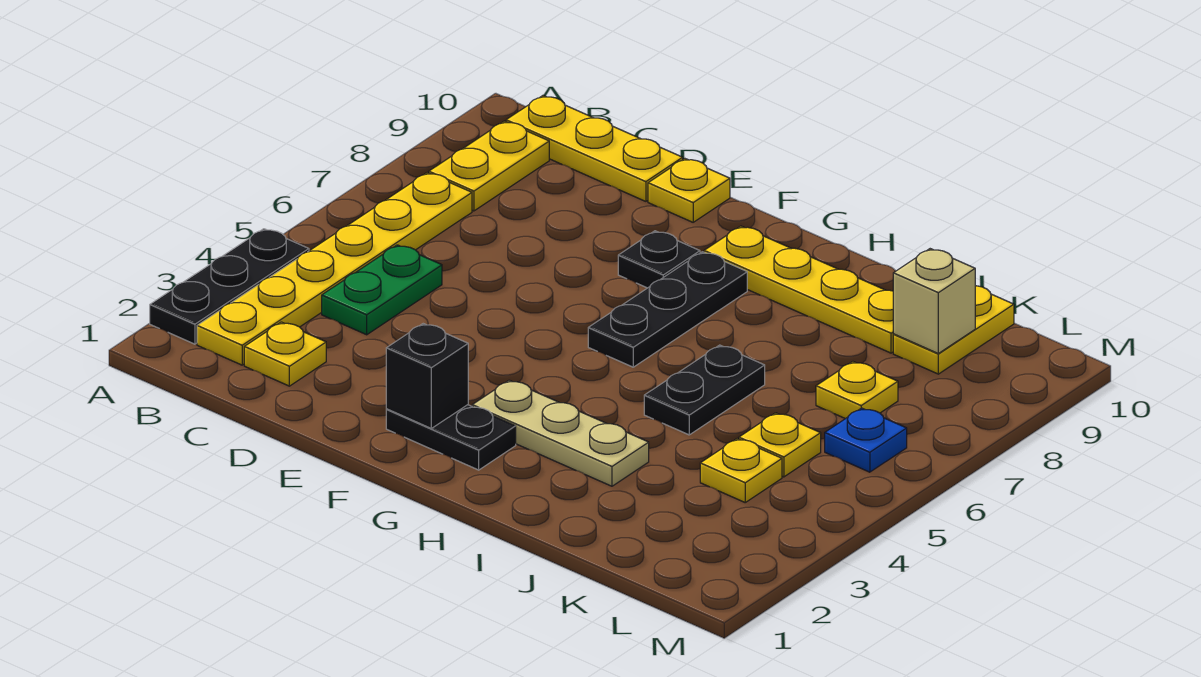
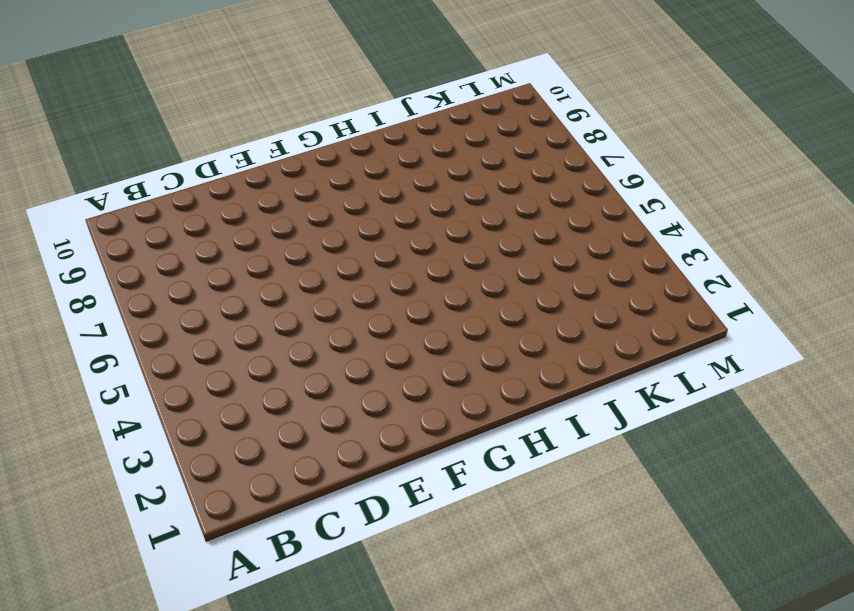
none -> black plate A2:A4 level 1
none -> yellow plate B2:B7 level 1
none -> yellow plate B8:B9 level 1

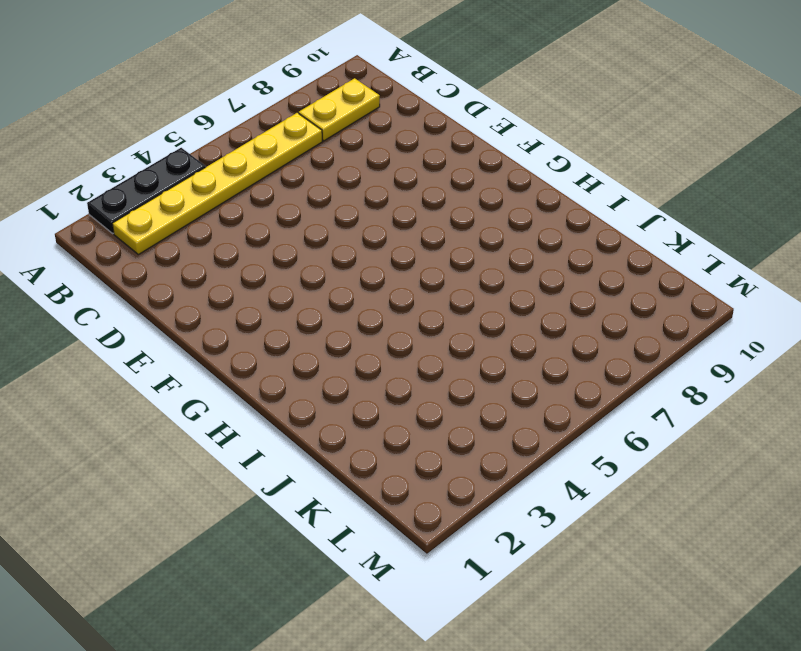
none -> yellow plate B10:D10 level 1
none -> yellow plate C2 level 1
none -> green plate C4:C5 level 1

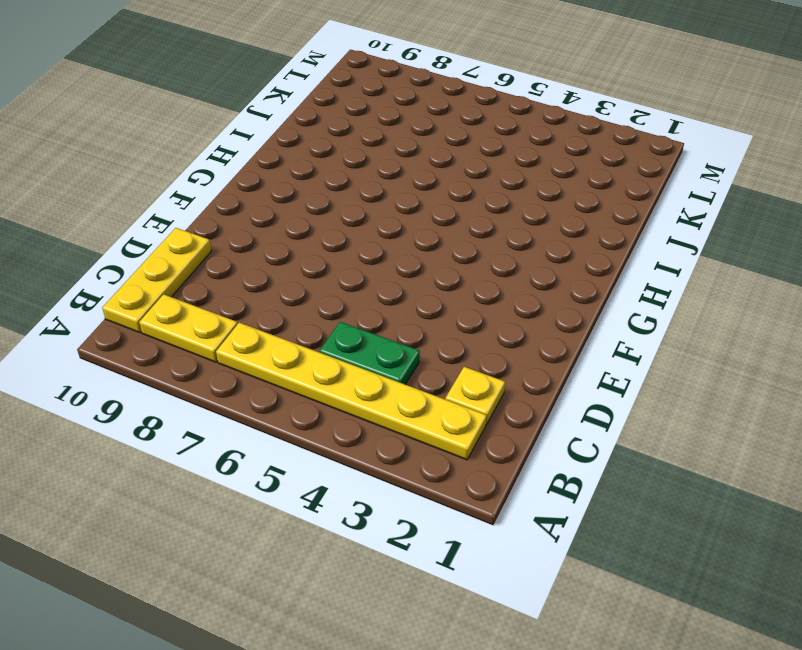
none -> black plate A2:A4 level 1
none -> yellow plate E10 level 1
none -> black plate F2:G2 level 1

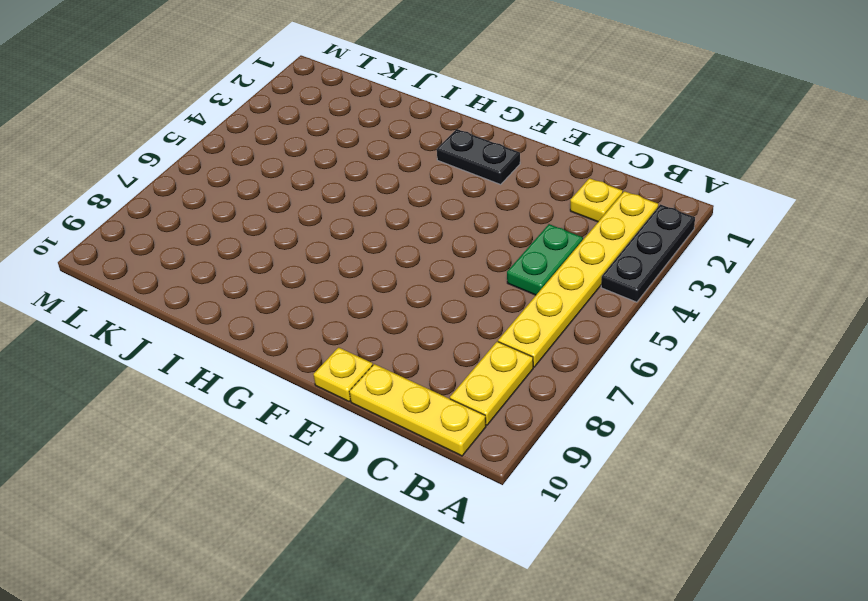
none -> black plate F8 level 1
none -> tan plate G3:I3 level 1
none -> black plate G6:G8 level 1

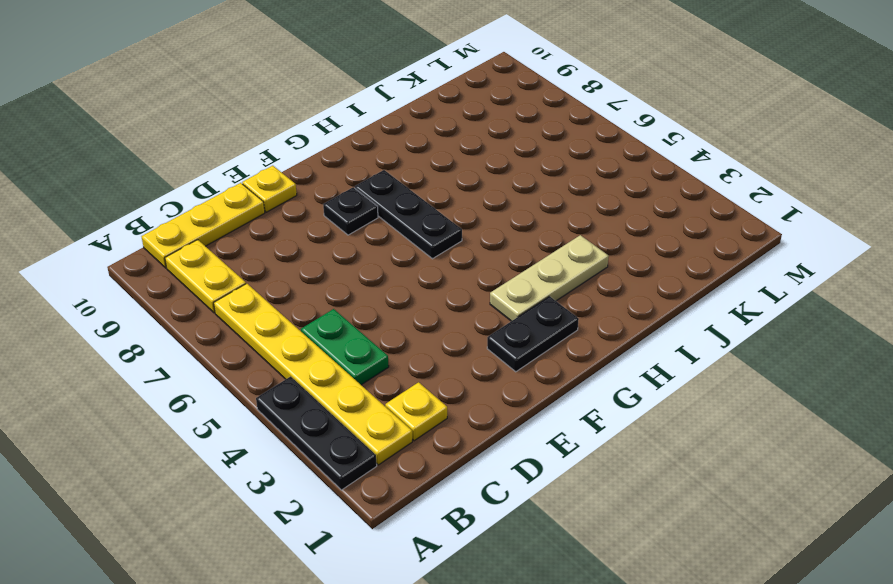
none -> yellow plate G9:J9 level 1
none -> black plate I5:I6 level 1
none -> yellow plate K4 level 1

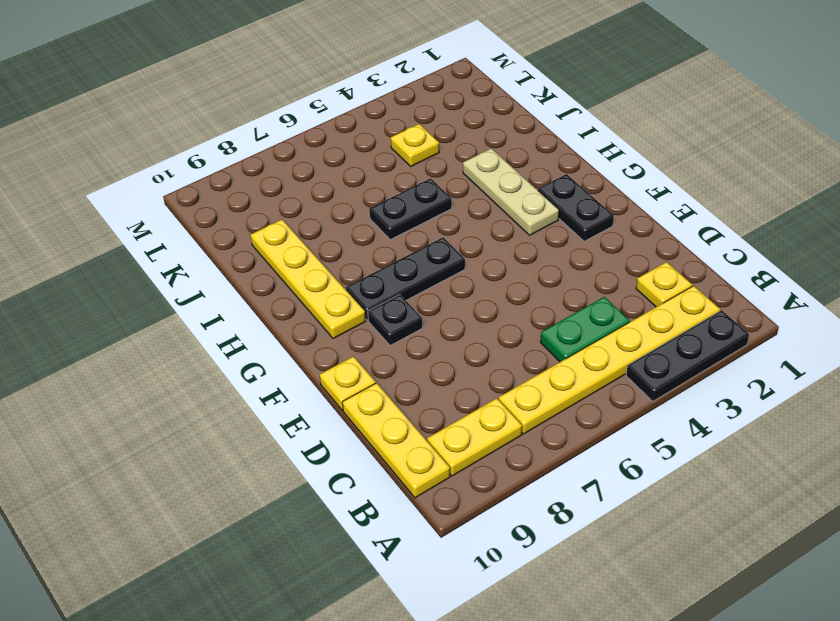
none -> yellow plate K5 level 1
none -> yellow plate K7 level 1
none -> yellow plate K9:K10 level 1

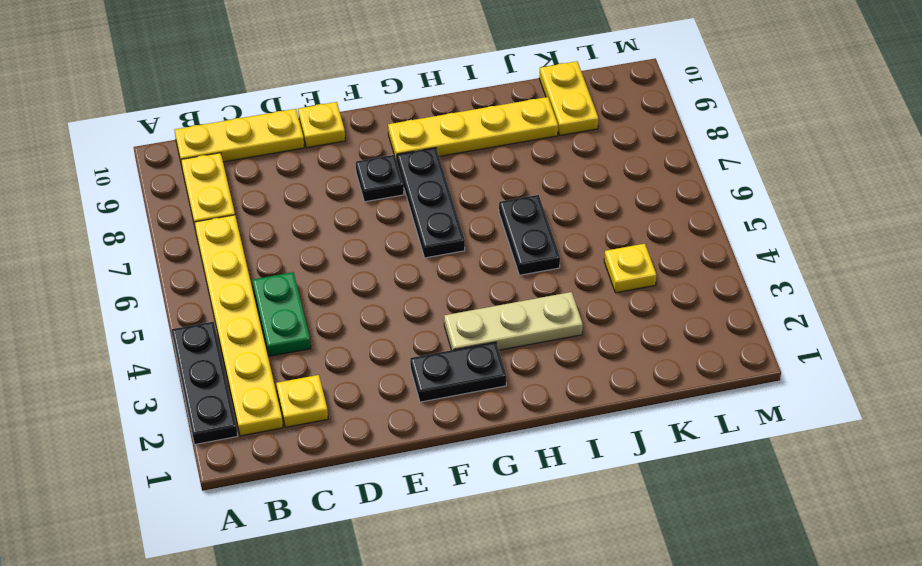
none -> yellow plate K5 level 1
none -> yellow plate K7 level 1
none -> blue plate L6 level 1

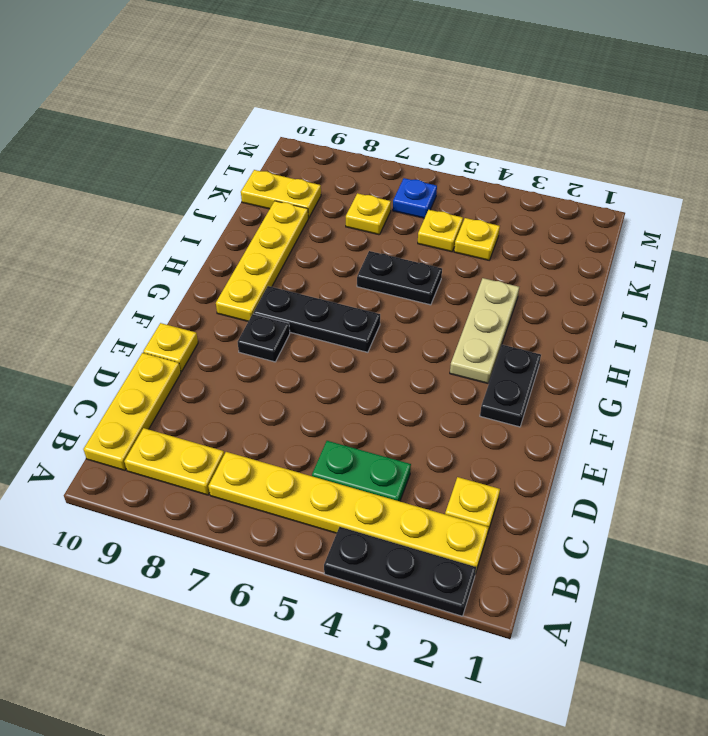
none -> black brick F2 level 2
none -> tan brick K9 level 2

